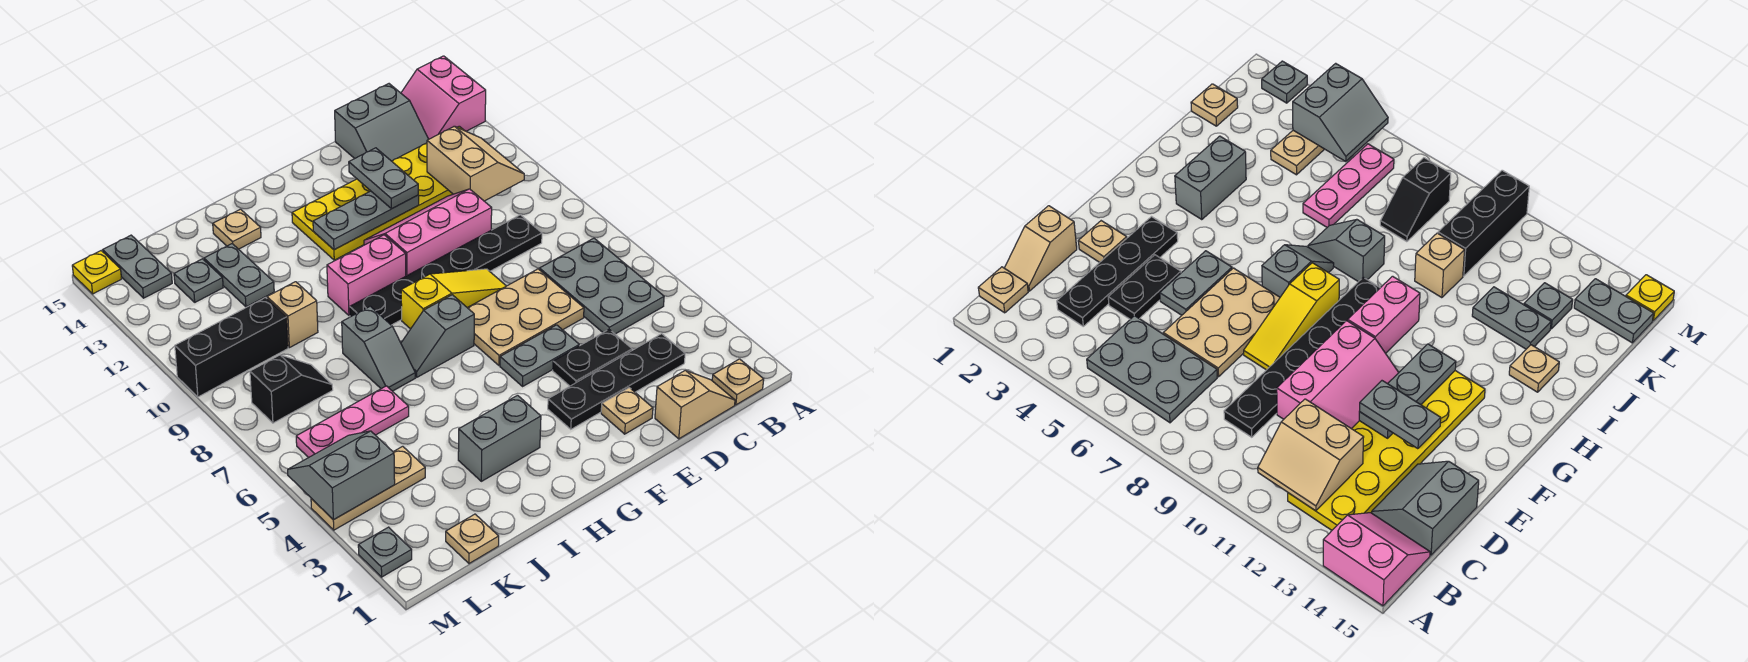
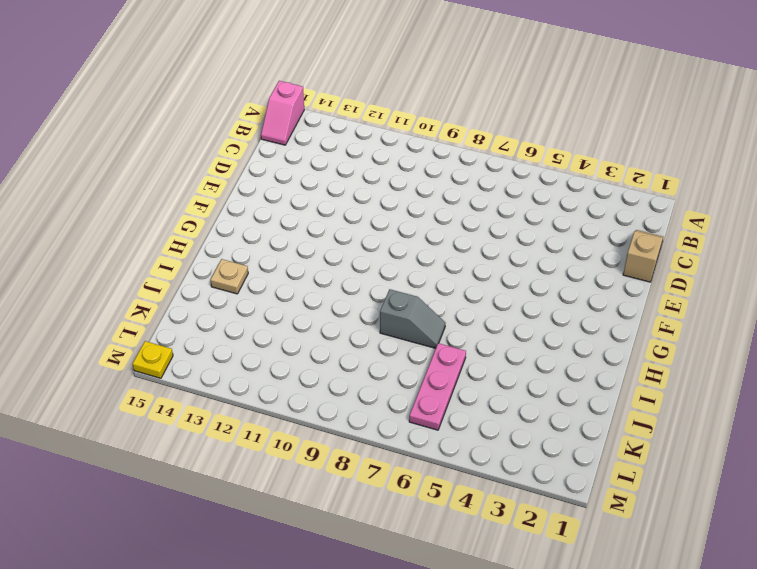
pink slope A15:B15 level 1 top A -> pink slope A14:B15 level 1 top A
none -> tan plate B1 level 1
none -> grey plate B5:C7 level 1
none -> yellow plate B12:G13 level 1
none -> black plate C3:F3 level 1

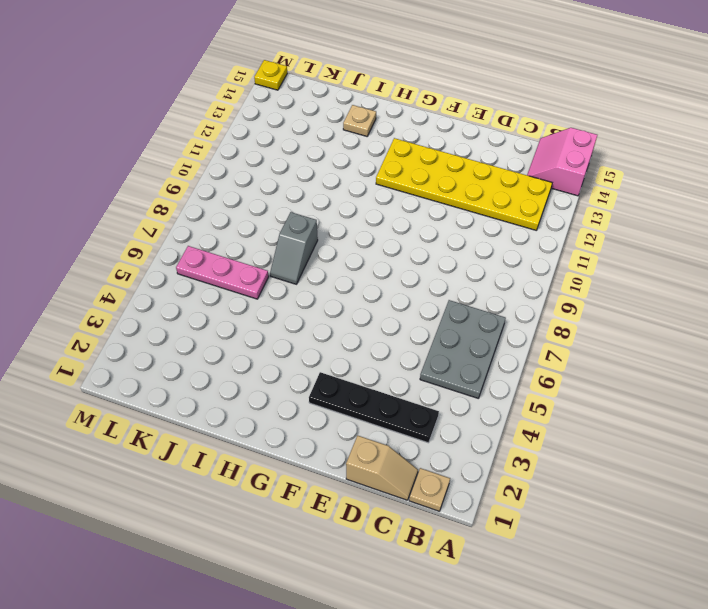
none -> black plate C9:H9 level 1
none -> grey slope C14:D15 level 1 top 15
none -> black plate D4:E4 level 1
none -> tan plate D6:F7 level 1

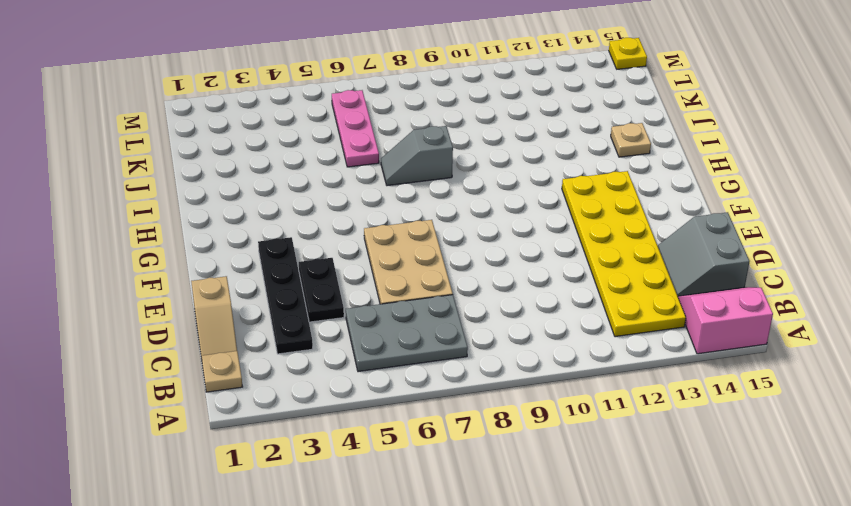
none -> black plate C9:H9 level 1
none -> pink slope D10:F11 level 1 top 10
none -> tan plate E2 level 1
none -> grey plate E5:F5 level 1

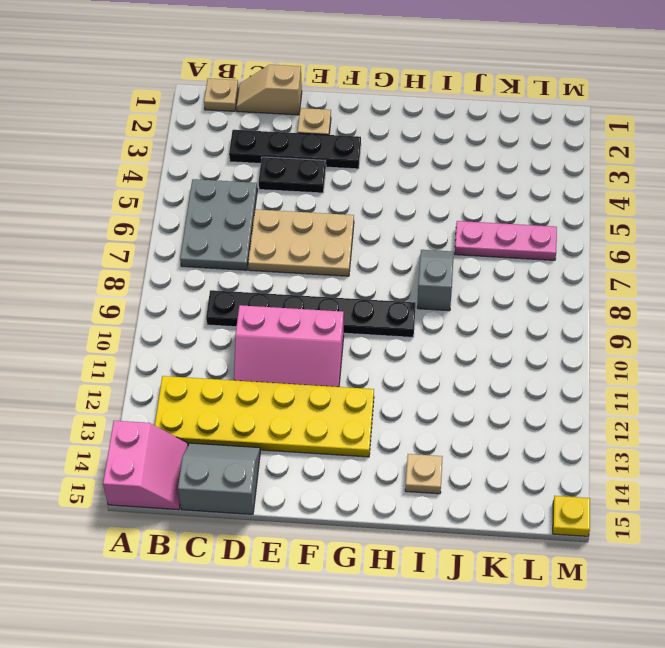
none -> grey plate E5:F5 level 1
none -> yellow slope E8:G8 level 1 top G
none -> grey slope G7:H7 level 1 top G
none -> pink brick G10:H10 level 1

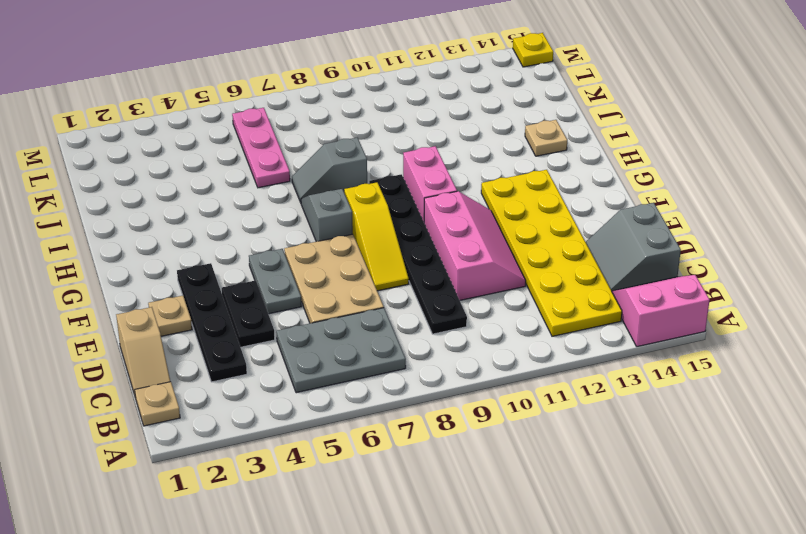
none -> grey brick H3:I3 level 1
none -> tan brick J10 level 1
none -> grey plate J12:J13 level 1
none -> tan plate K1 level 1

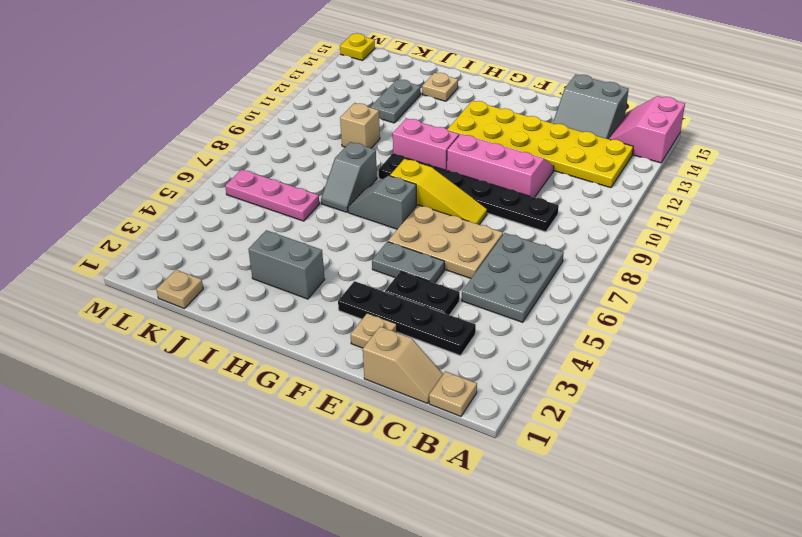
none -> tan plate K4:M4 level 1
none -> black slope K8:L8 level 1 top L
none -> black brick K10:M10 level 1
none -> grey plate K13 level 1

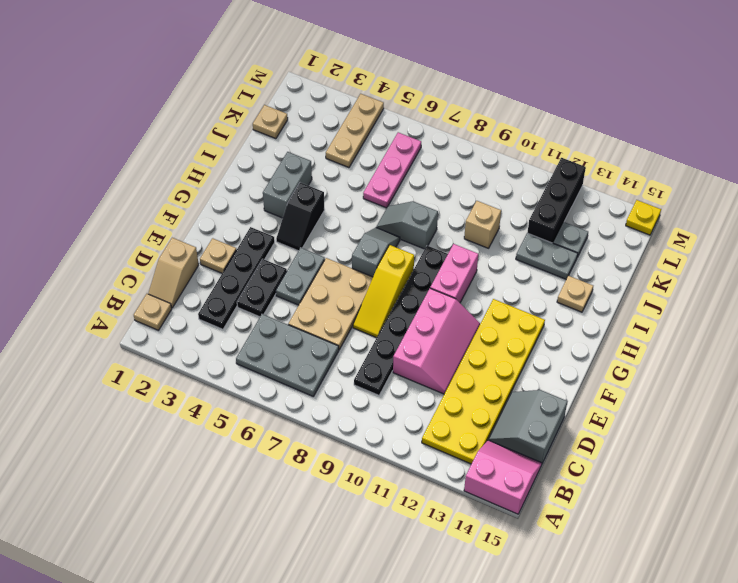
black slope G4:H4 level 1 top H -> black slope K8:L8 level 1 top L
black brick K12:M12 level 1 -> black brick K10:M10 level 1
none -> grey plate L14:L15 level 1
none -> grey plate M2 level 1
none -> tan slope B11:C12 level 2 top C
none -> grey plate E12:G12 level 2

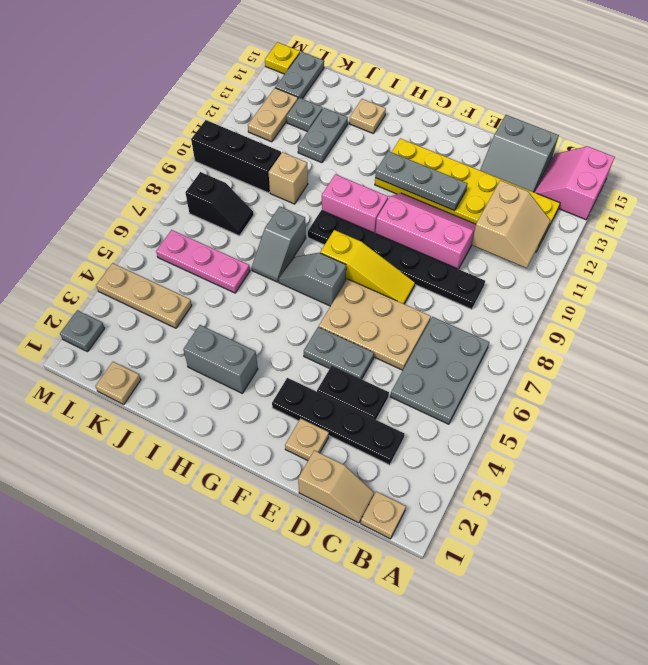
tan plate L12:L13 level 1 -> none
none -> grey slope L4:M5 level 2 top 4
none -> grey plate E12:E13 level 3

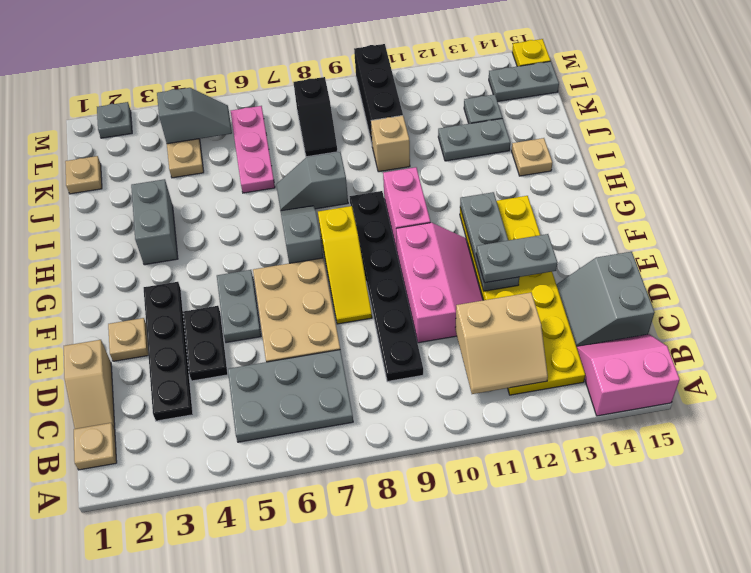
grey slope L4:L5 level 2 top 4 -> grey slope L4:M5 level 2 top 4

